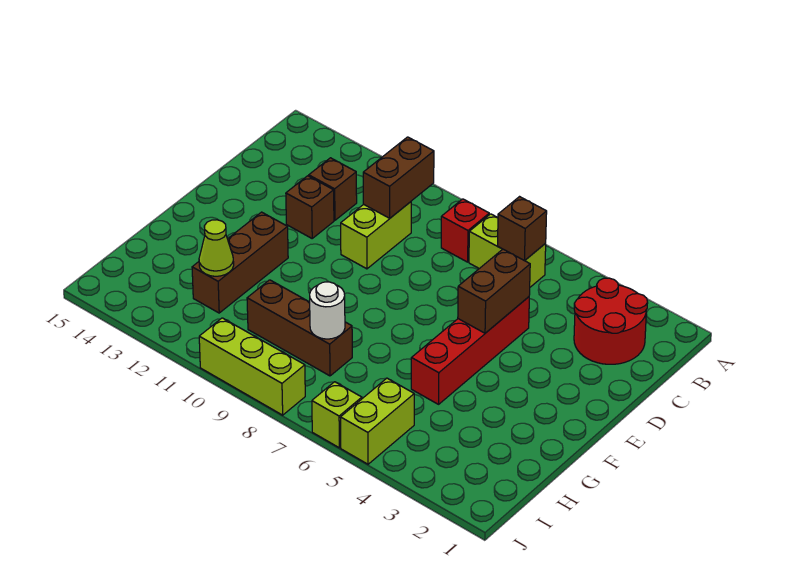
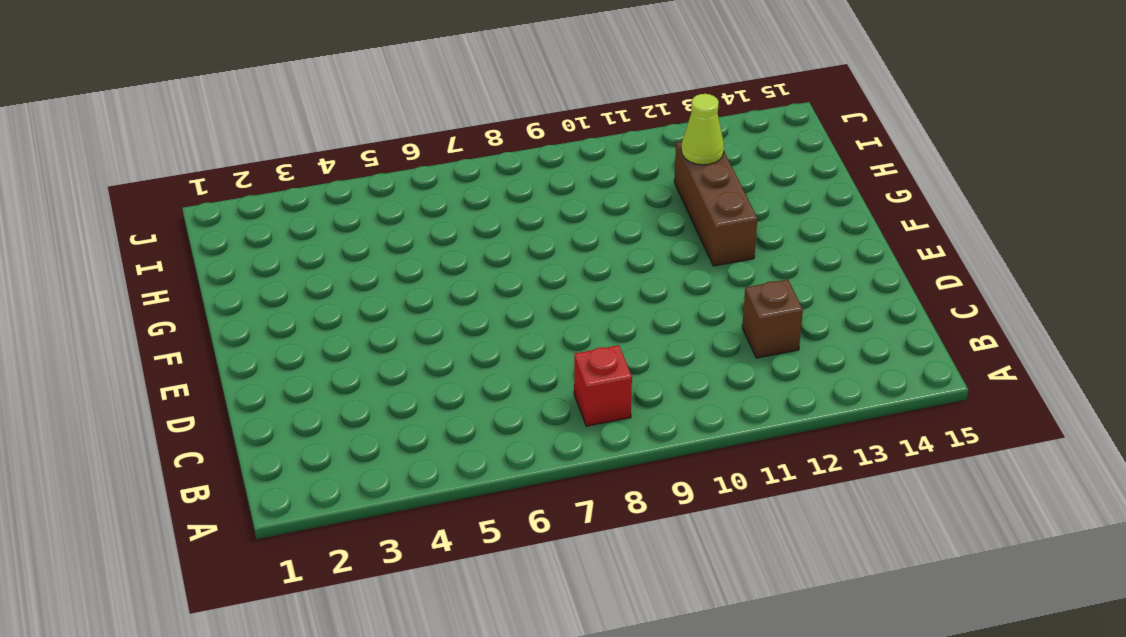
none -> red round brick B2:C3 level 1
none -> lime brick B6:B7 level 1
none -> lime brick C10:D10 level 1

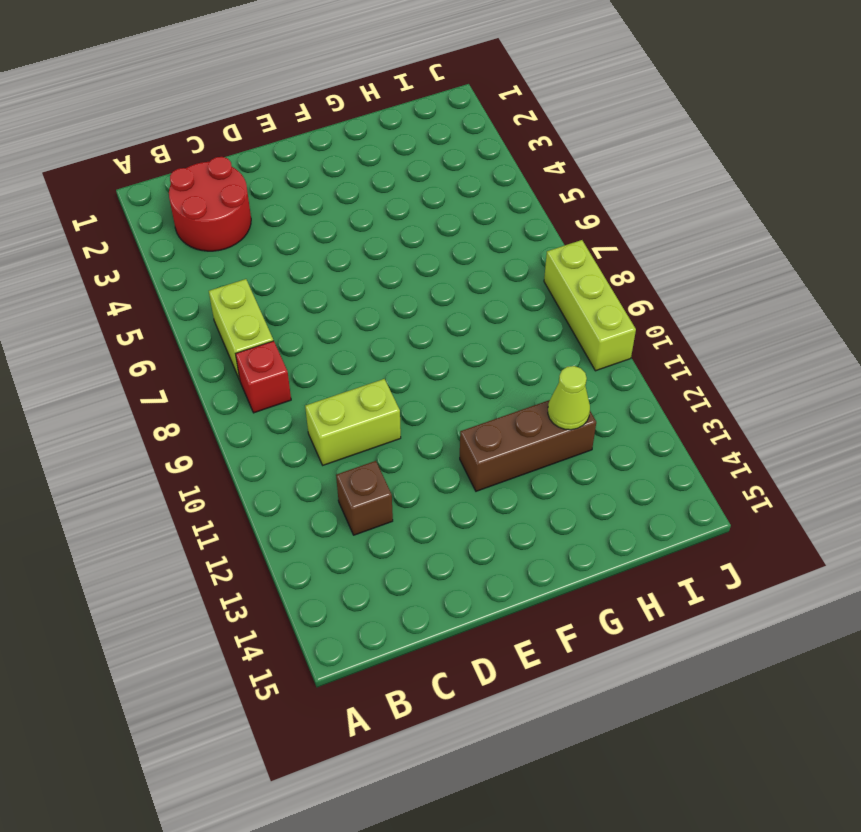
none -> red brick D5:G5 level 1
none -> brown brick D12 level 1
none -> brown brick H8:H10 level 1

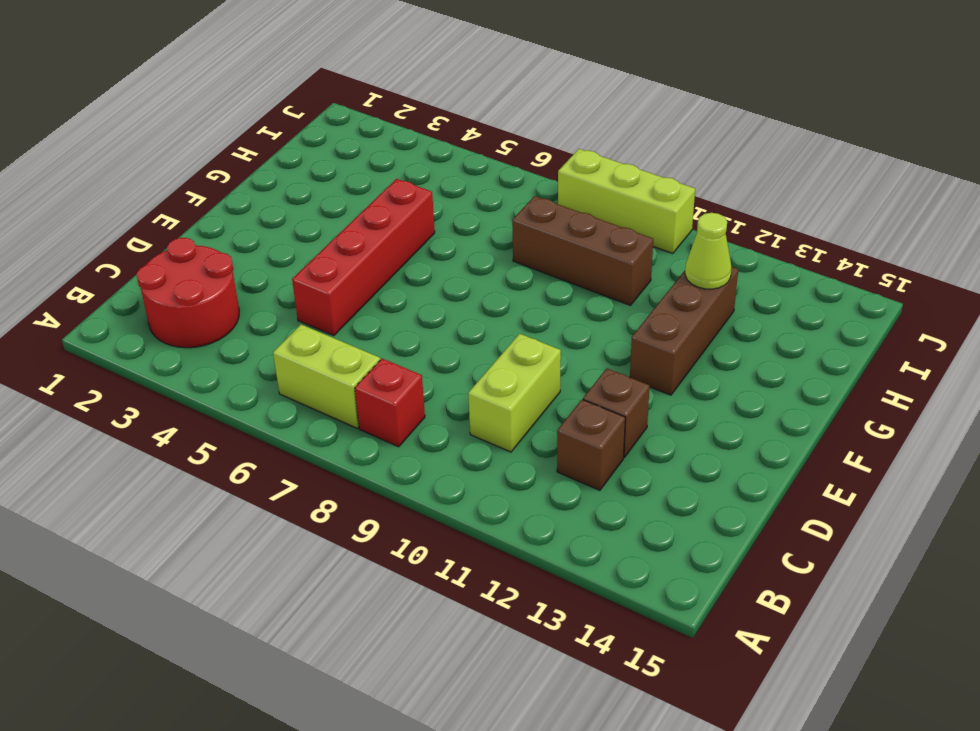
none -> lime brick I5:J5 level 1
none -> lime brick J6 level 1
none -> brown brick B6 level 2

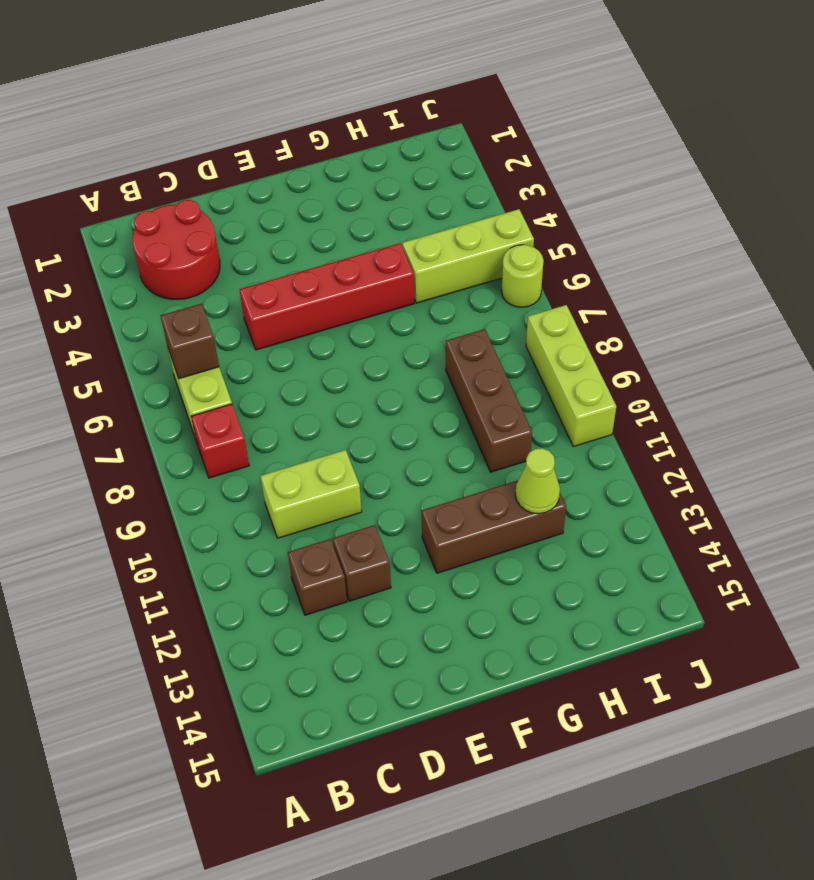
lime brick H5:J5 level 1 -> lime brick I5:J5 level 1
lime round brick J6 level 1 -> lime brick J6 level 1
none -> brown brick B10:C10 level 2
none -> brown brick D5:E5 level 2
none -> white round brick H8 level 2

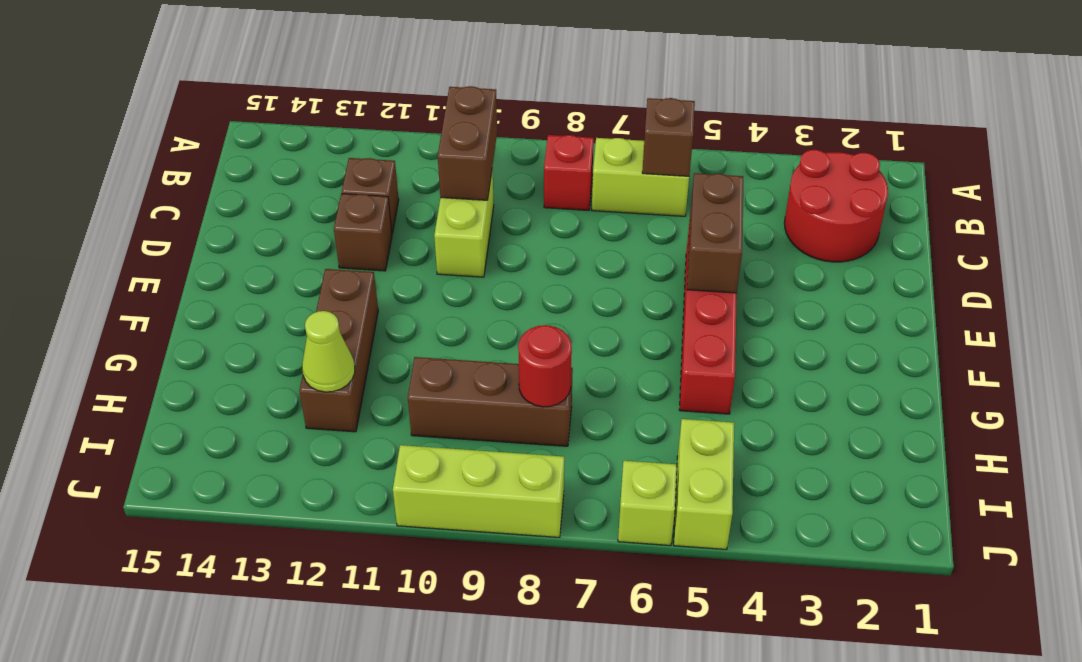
red round brick H8 level 2 -> white round brick H8 level 2

